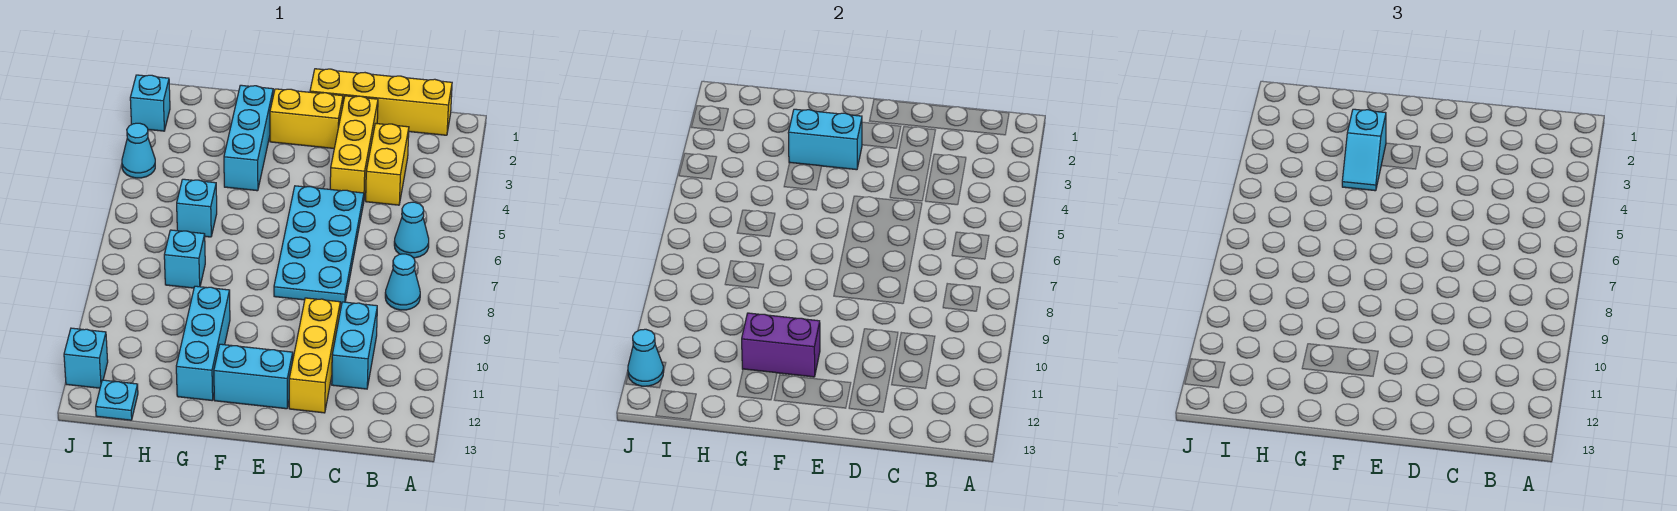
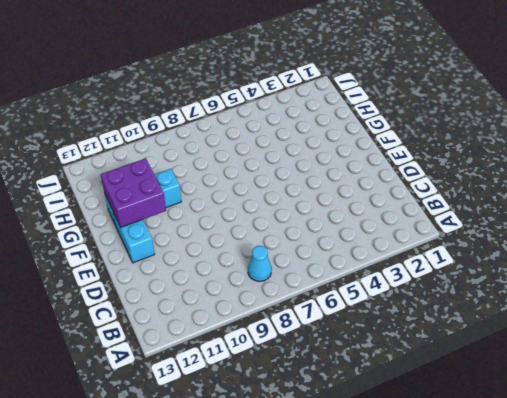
purple brick F11:G12 level 2 -> purple brick F11:G11 level 2
none -> yellow brick B1:E1 level 1
none -> cyan cone B6 level 1
none -> yellow brick C3:C4 level 1

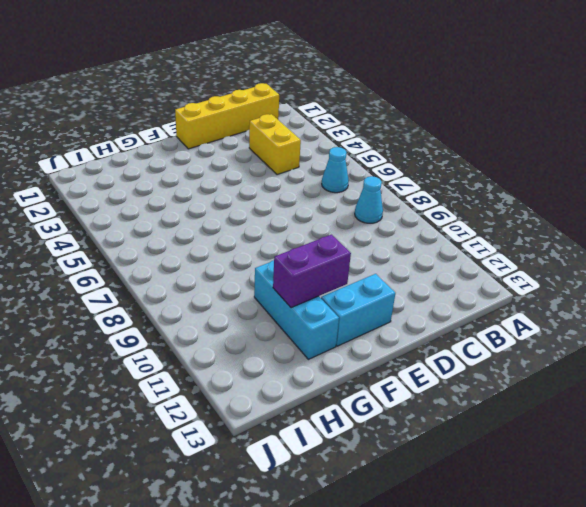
none -> cyan brick C10:C11 level 1
none -> yellow brick D2:D4 level 1
none -> cyan plate D5:E8 level 1

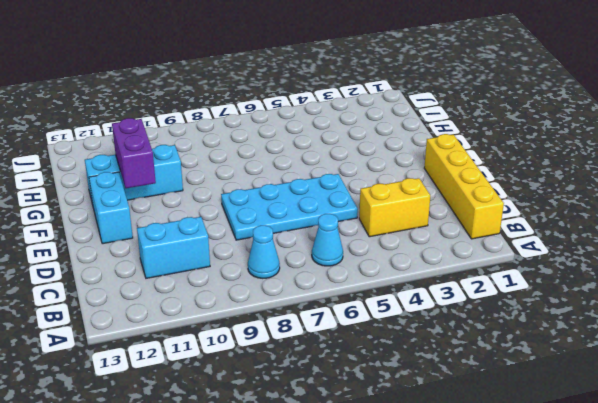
none -> yellow brick D2:D4 level 1
none -> yellow brick D10:D12 level 1
none -> yellow brick E2:F2 level 1

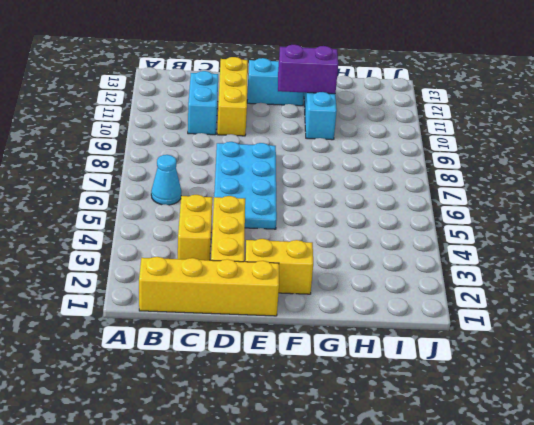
none -> cyan cone B8 level 1
none -> cyan brick G2:G4 level 1
none -> cyan brick H6 level 1

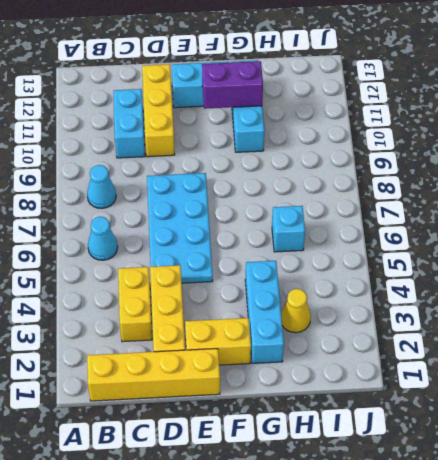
yellow cone H3 level 1 -> none
none -> cyan brick H8 level 1
none -> cyan plate I13 level 1
none -> cyan brick J2 level 1

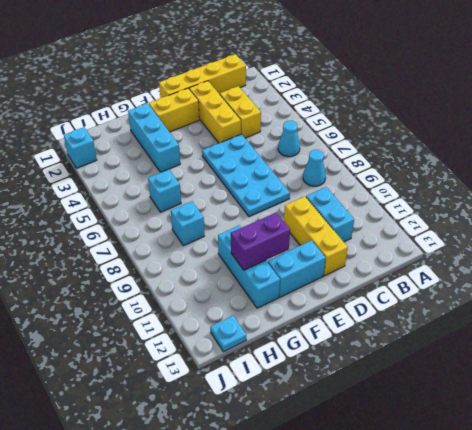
none -> cyan cone J4 level 1
none -> cyan brick J12 level 1
none -> cyan brick F3:G3 level 2

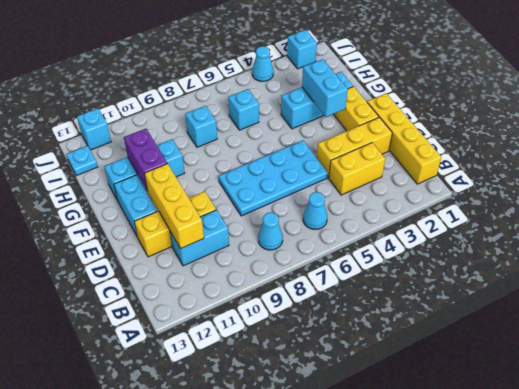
yellow brick C11:E11 level 2 -> none
none -> cyan cone J12 level 2
none -> cyan slope G3:G4 level 3 top 3

